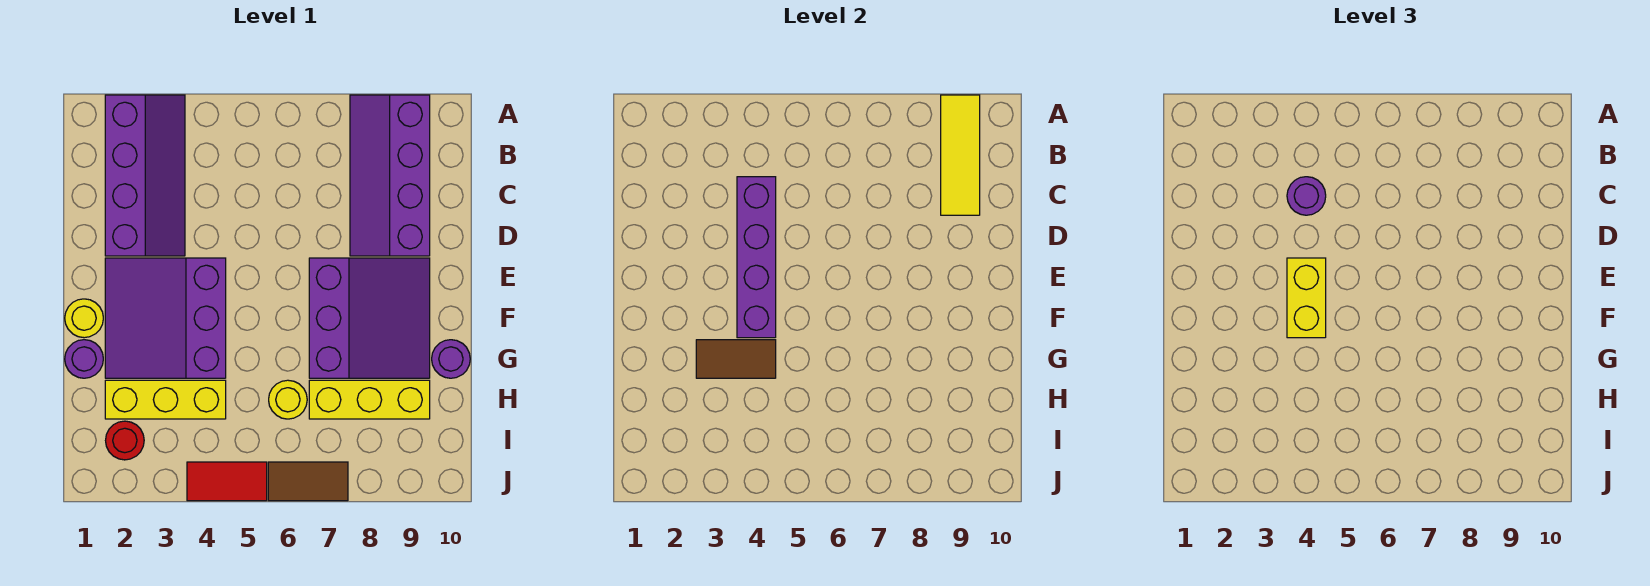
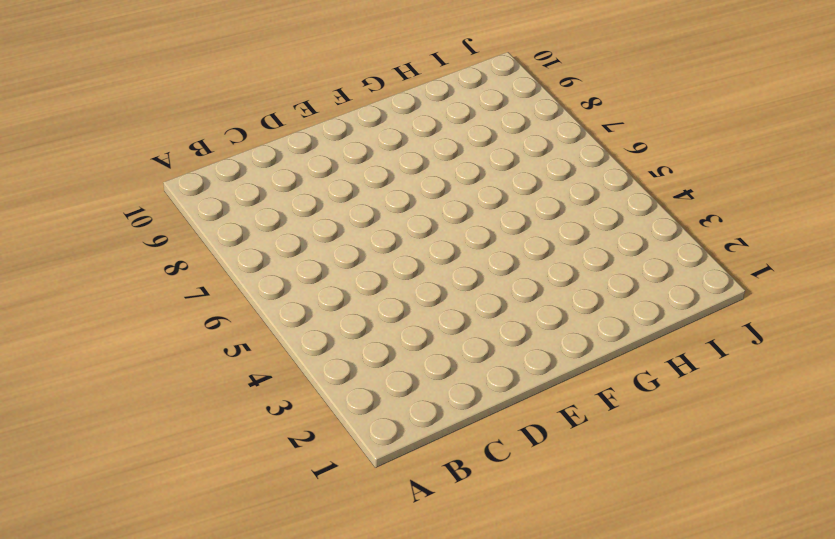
none -> purple slope A2:D3 level 1 top 2
none -> purple slope A8:D9 level 1 top 9
none -> purple slope E2:G4 level 1 top 4

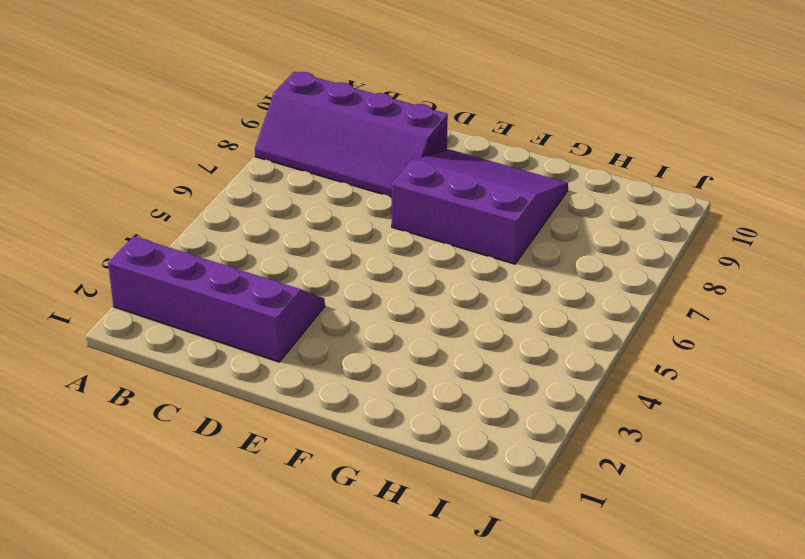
none -> purple slope E2:G4 level 1 top 4
none -> yellow round brick F1 level 1
none -> purple round brick G1 level 1

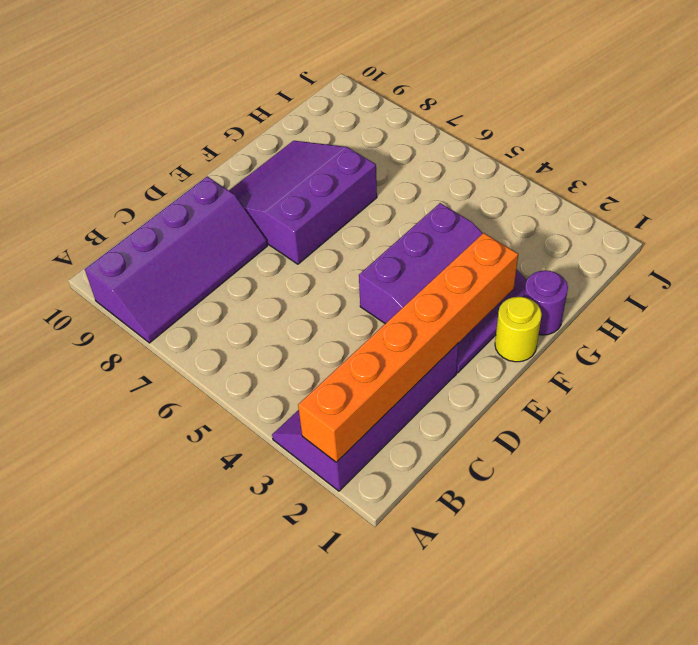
orange brick A2:F2 level 2 -> none
none -> purple round brick G10 level 1
none -> yellow brick H2:H4 level 1
none -> yellow round brick H6 level 1

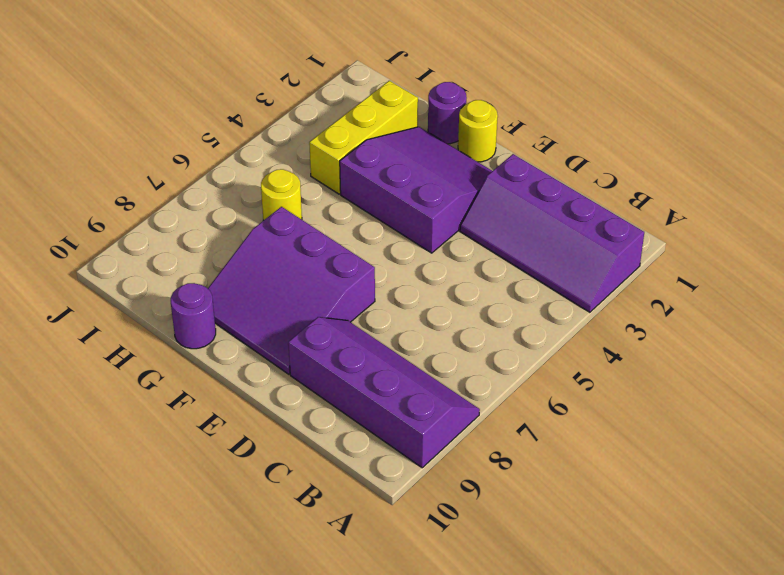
none -> yellow brick H7:H9 level 1
none -> red round brick I2 level 1
none -> red tile J4:J5 level 1

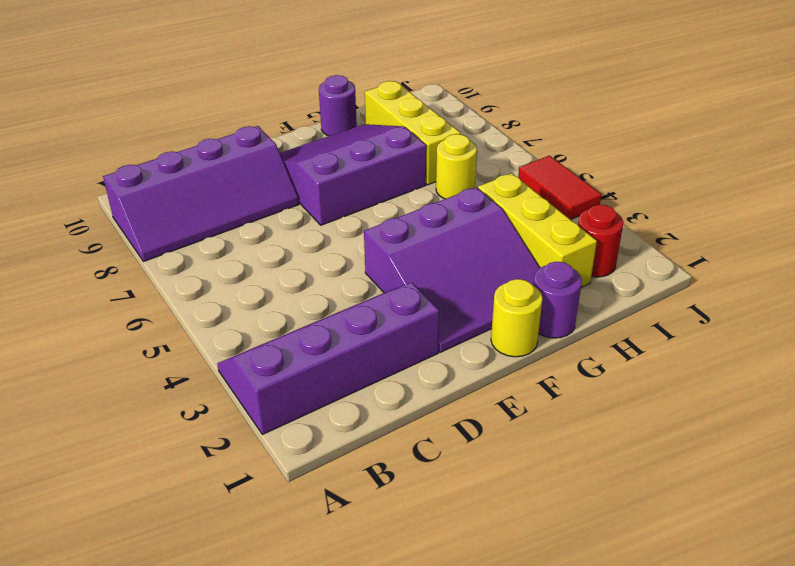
none -> brown tile J6:J7 level 1
none -> yellow tile A9:C9 level 2
none -> purple brick C4:F4 level 2

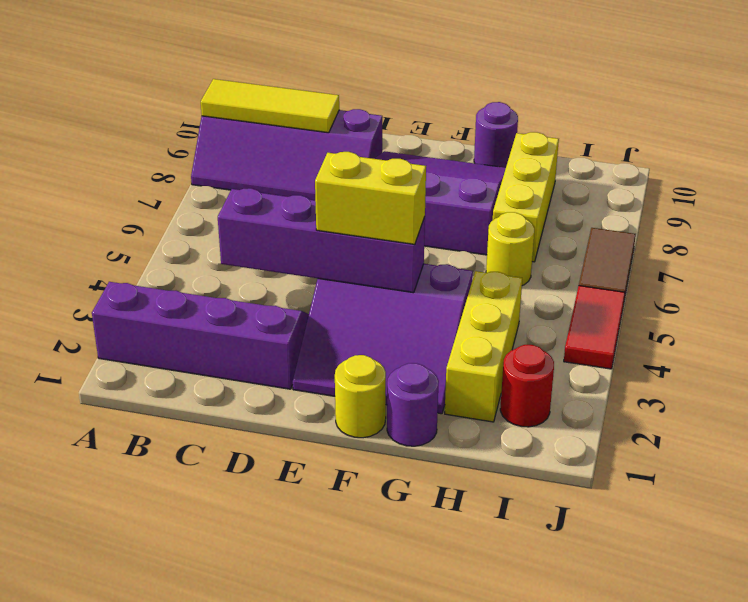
none -> brown tile G3:G4 level 2
none -> purple round brick C4 level 3

